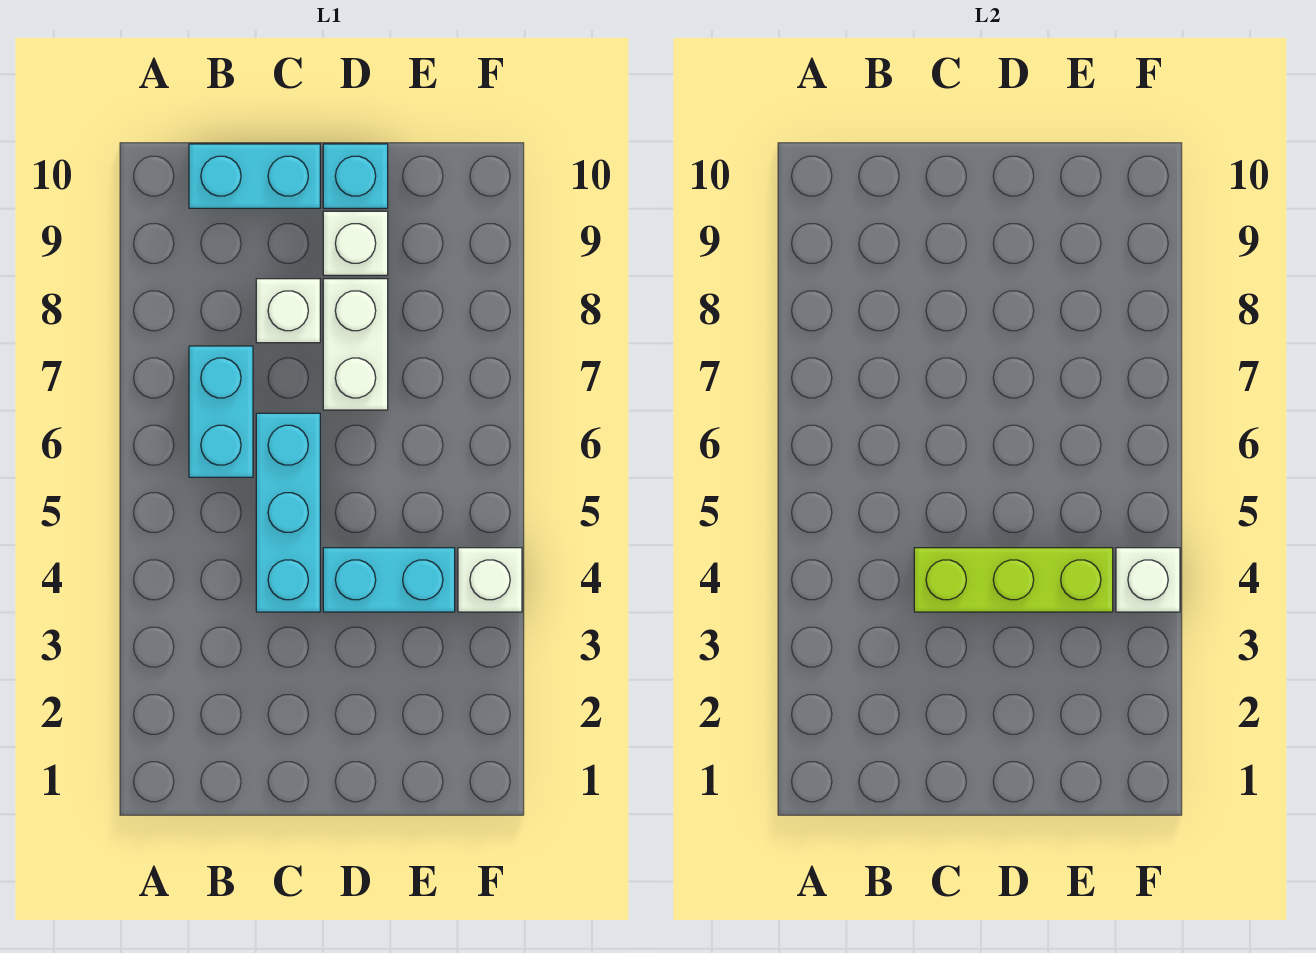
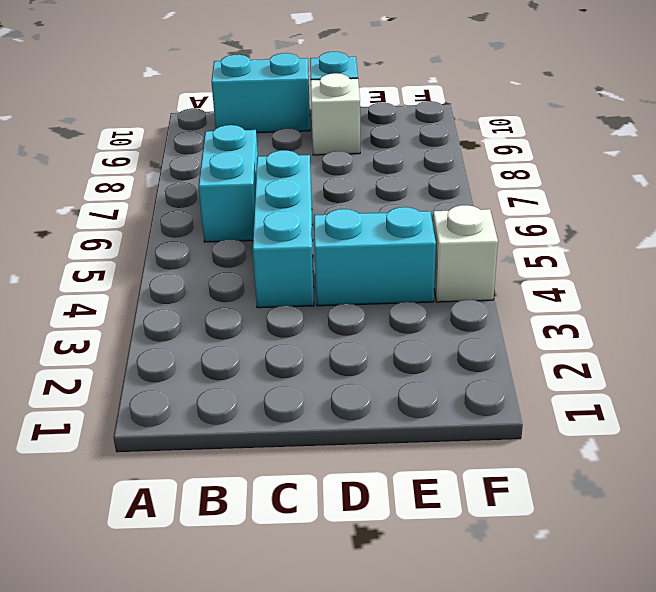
none -> white brick C8 level 1
none -> white brick D7:D8 level 1

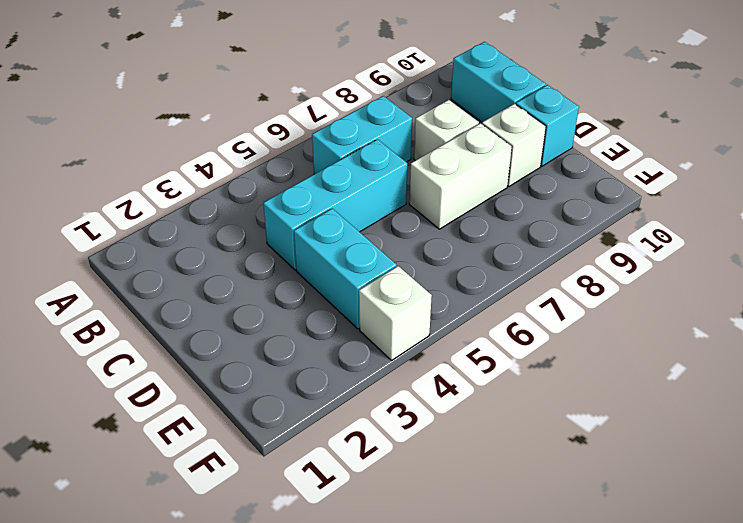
none -> lime brick C4:E4 level 2
none -> white brick F4 level 2

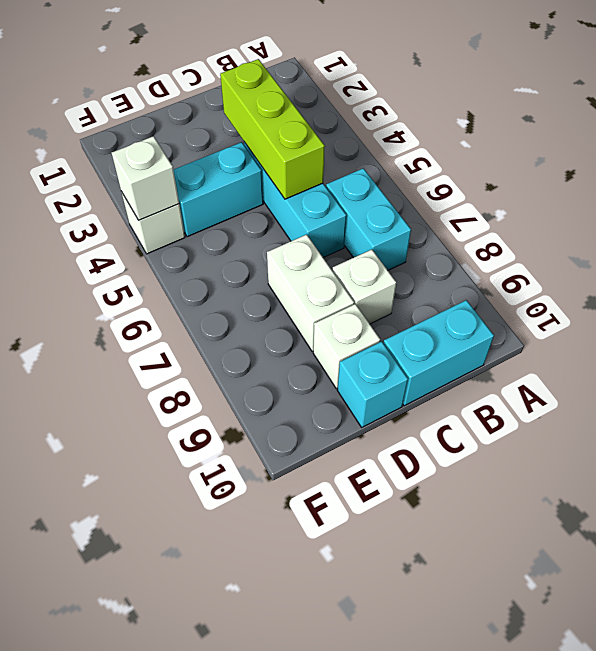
lime brick C3:C5 level 2 -> lime brick C4:E4 level 2

